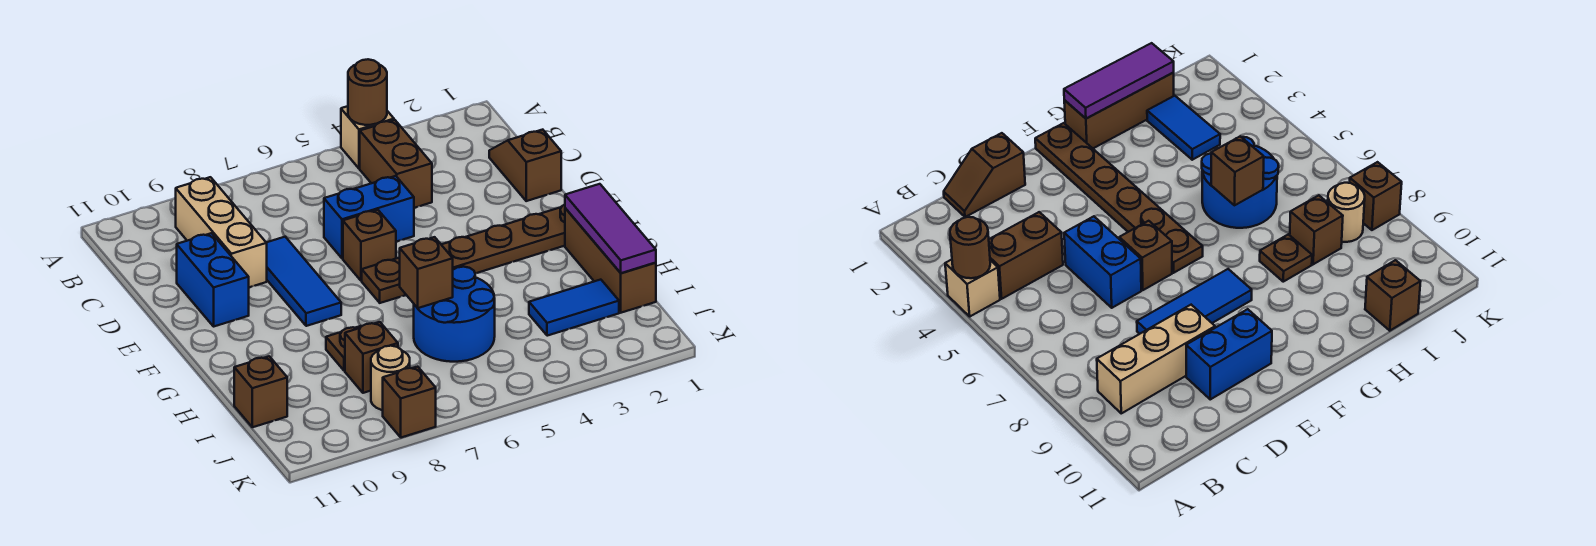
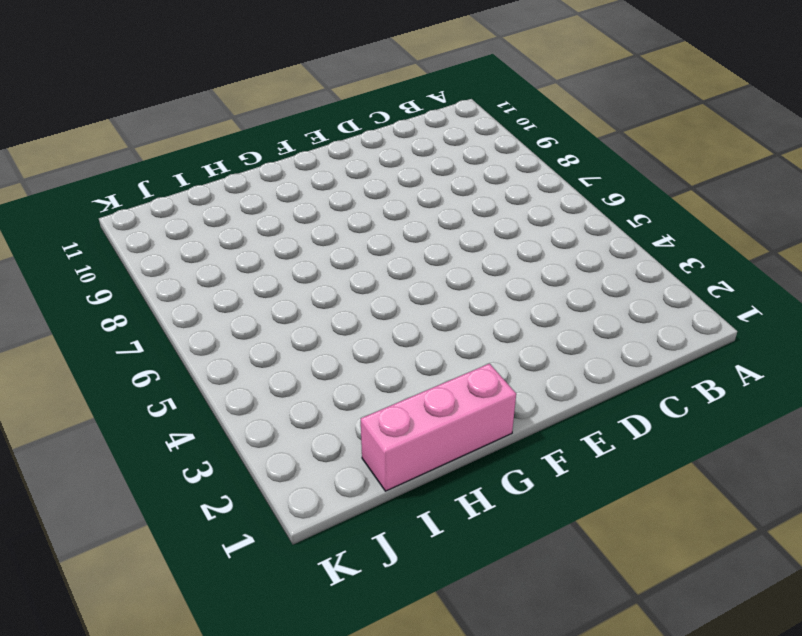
pink brick G1:I1 level 1 -> brown brick G1:I1 level 1
none -> tan brick A4 level 1
none -> brown brick B4:C4 level 1
none -> tan brick B9:D9 level 1

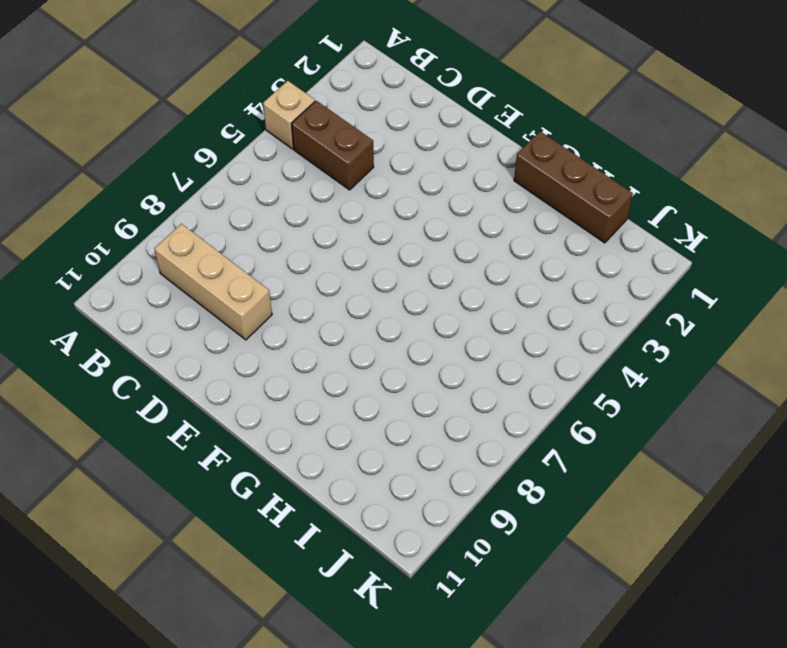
none -> brown slope C1:D1 level 1 top D
none -> blue brick D5:D6 level 1
none -> blue tile D8:F8 level 1

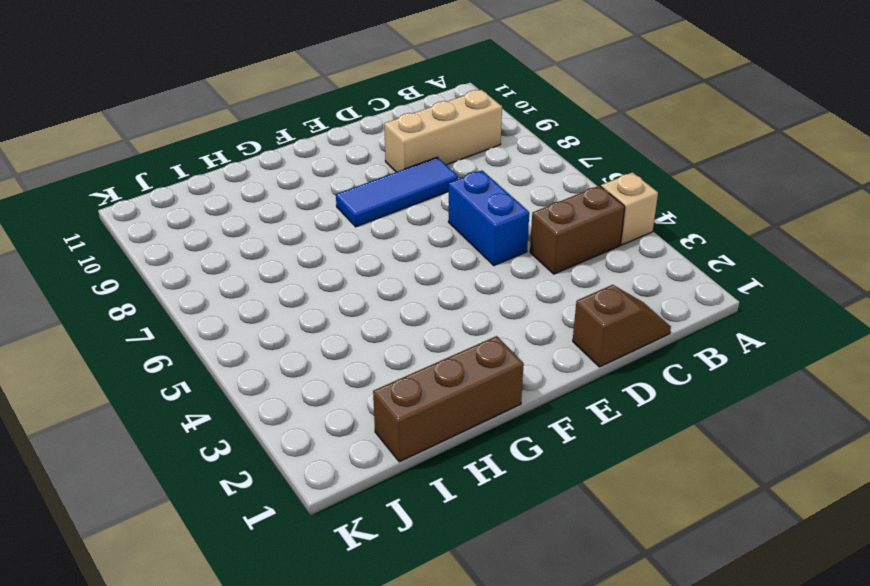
none -> blue brick D10:E10 level 1
none -> brown brick E6 level 1
none -> brown plate F1:F6 level 1

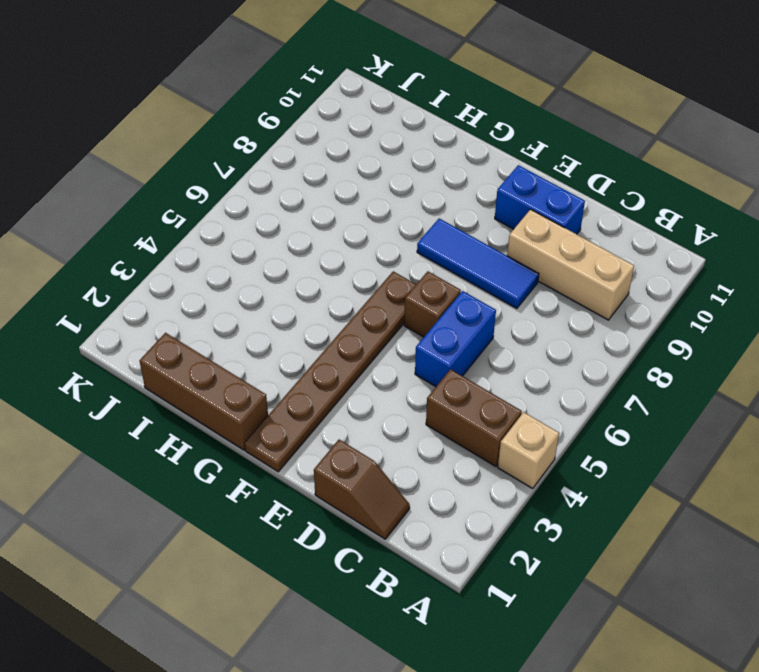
none -> blue round brick H5:I6 level 1
none -> brown plate H8 level 1
none -> blue tile I2:I3 level 1

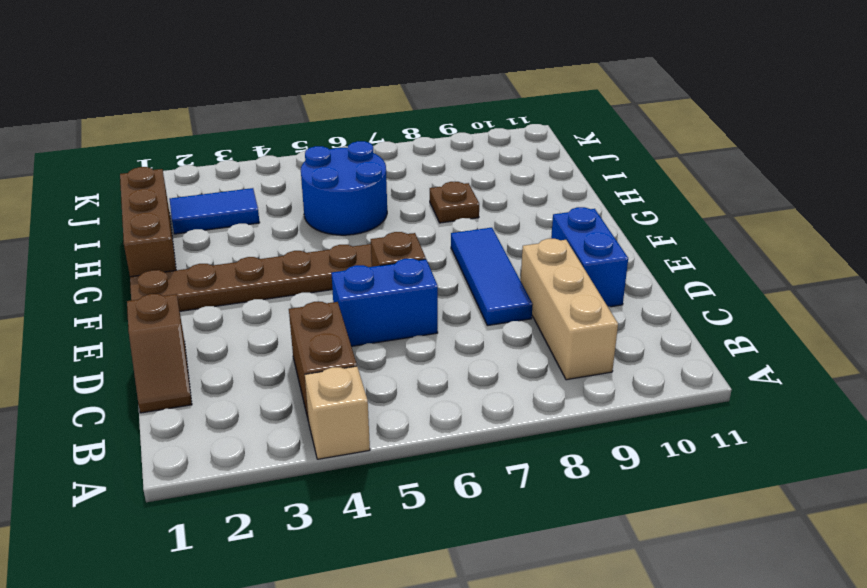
none -> brown brick I8 level 1
none -> brown brick I11 level 1
none -> tan round brick J8 level 1

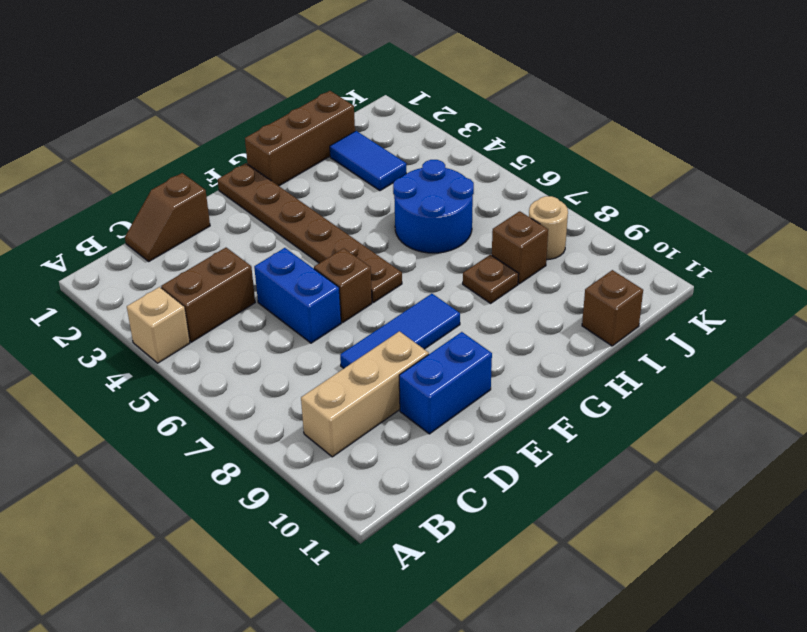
none -> brown brick K8 level 1
none -> brown round brick A4 level 2
none -> purple tile G1:I1 level 2

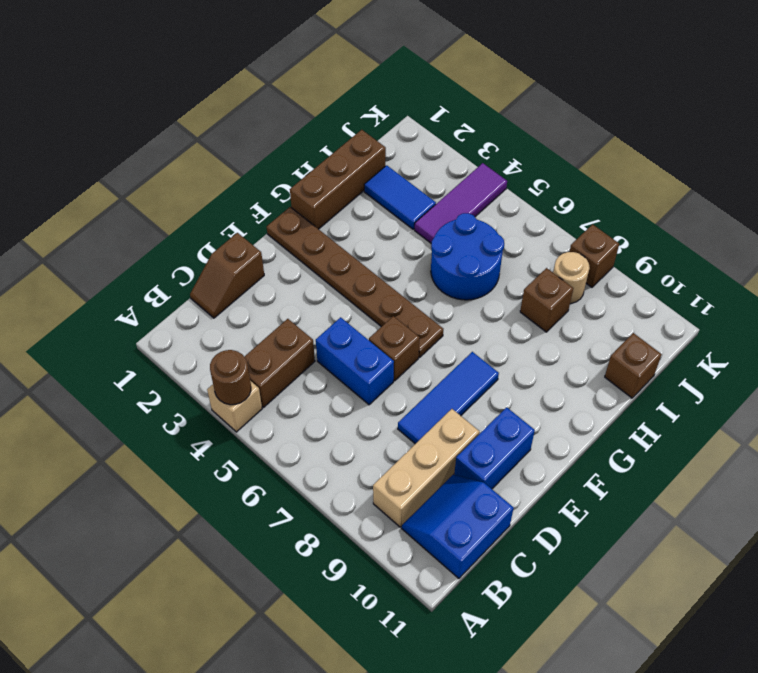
blue slope B10:C11 level 1 top 11 -> none
purple tile I4:K4 level 1 -> purple tile G1:I1 level 2
none -> brown plate H8 level 1
none -> brown brick H6 level 2

